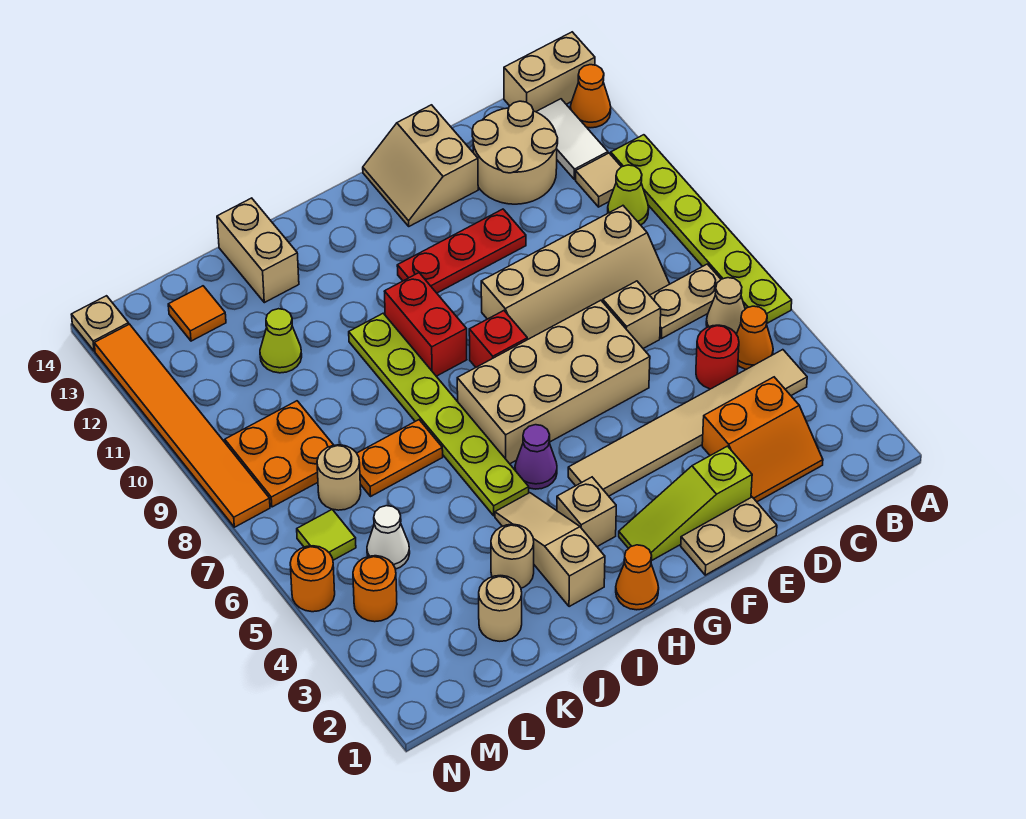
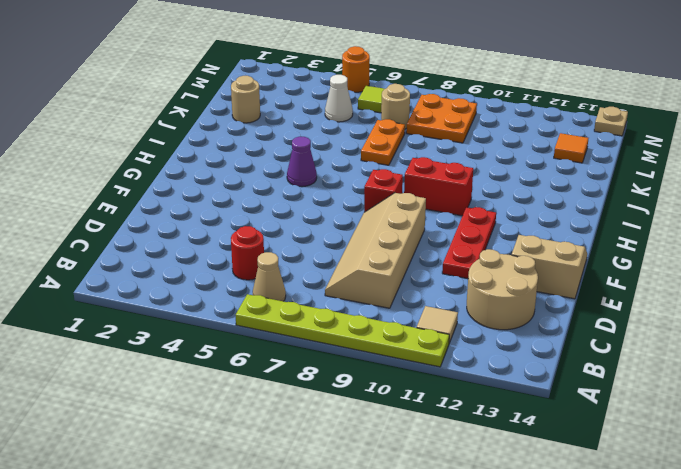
none -> orange cone A13 level 1
none -> tan brick A14:B14 level 1
none -> tan tile B4:G4 level 1
none -> orange cone B5 level 1

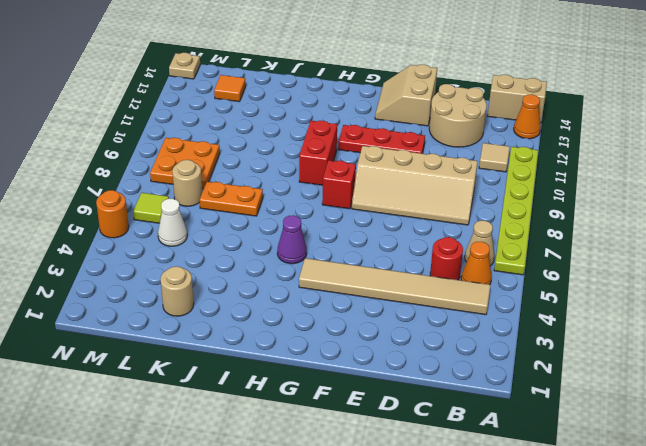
none -> tan plate B7:C7 level 1
none -> lime cone B10 level 1
none -> white tile B12:B13 level 1
none -> orange slope C2:D3 level 1 top 3

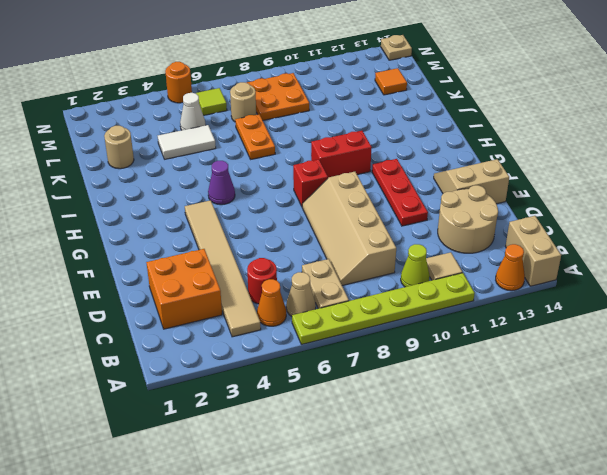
orange brick C2:D3 level 1 -> orange slope C2:D3 level 1 top 3
white tile K4:K5 level 1 -> white tile B12:B13 level 1
none -> tan brick D7 level 1
none -> tan plate E1:F1 level 1
none -> lime slope E2:G2 level 1 top E
none -> tan brick E6:H7 level 1

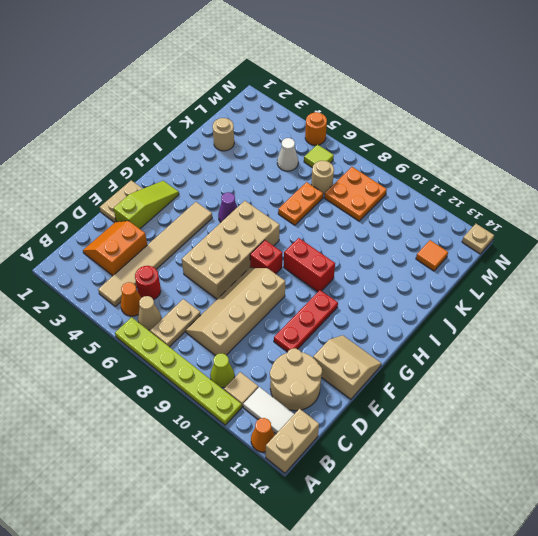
none -> tan brick D7 level 1
none -> orange cone H1 level 1
none -> tan brick H3 level 1
none -> tan slope I2:I4 level 1 top 2

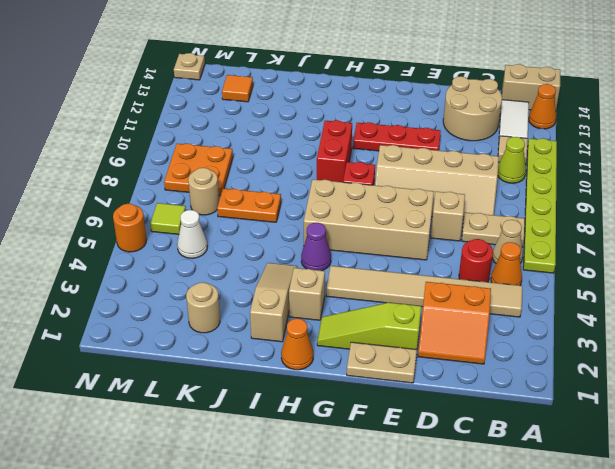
none -> tan slope E13:F14 level 1 top E
none -> lime plate I5:I10 level 1
none -> tan round brick J3 level 1
none -> tan brick J13:J14 level 1

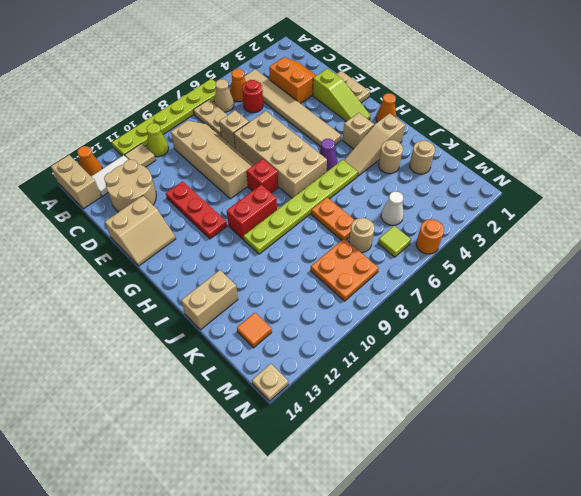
none -> lime cone K11 level 1
none -> orange round brick M4 level 1
none -> orange tile N8:N13 level 1

